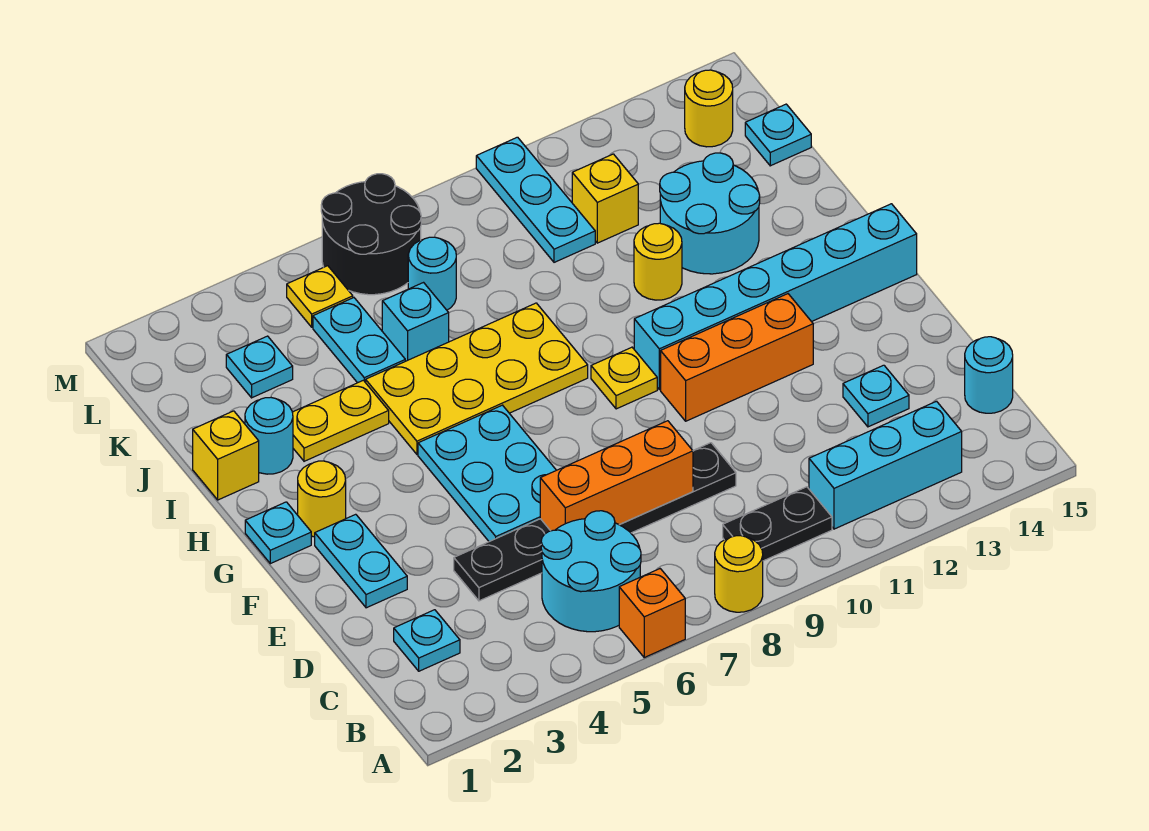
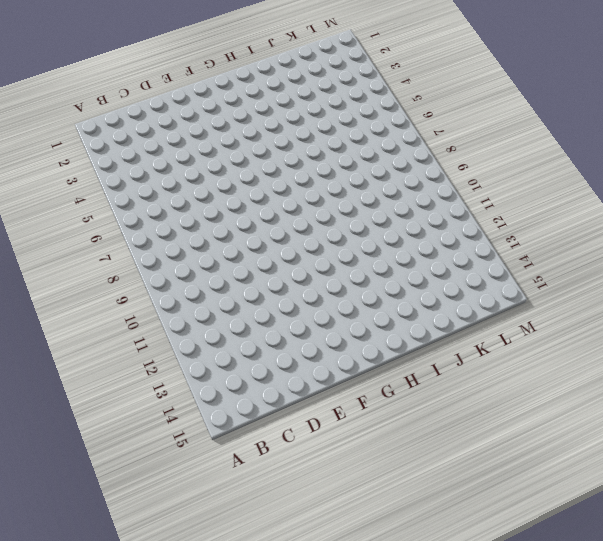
none -> orange brick A6 level 1
none -> yellow round brick A8 level 1
none -> cyan round brick B5:C6 level 1
none -> black plate B9:B10 level 1

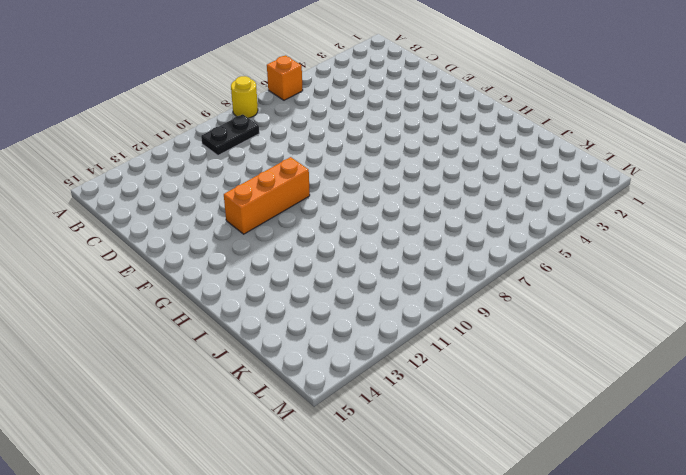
none -> cyan round brick B5:C6 level 1
none -> cyan brick B11:B13 level 1
none -> cyan plate C2 level 1
none -> cyan round brick C15 level 1

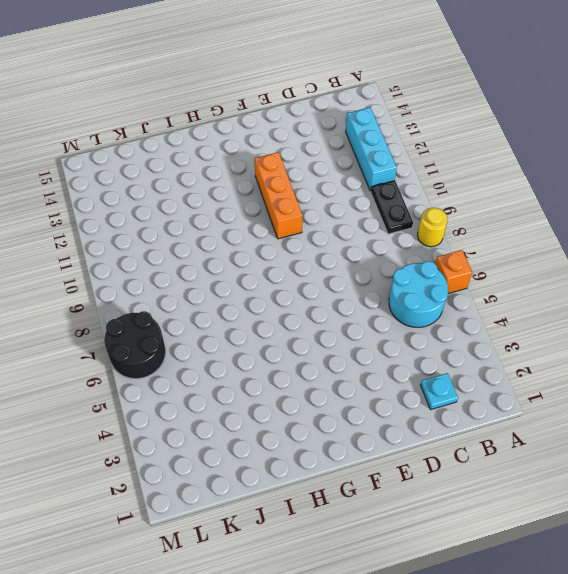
none -> cyan round brick C15 level 1
none -> black plate D4:D9 level 1
none -> cyan plate D13 level 1
none -> cyan plate E2:F2 level 1

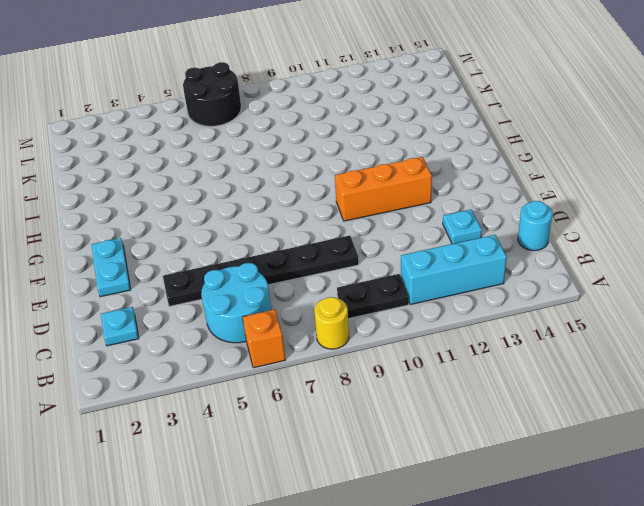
none -> cyan plate E5:G6 level 1
none -> cyan plate G1 level 1
none -> yellow round brick G2 level 1
none -> yellow plate G9 level 1

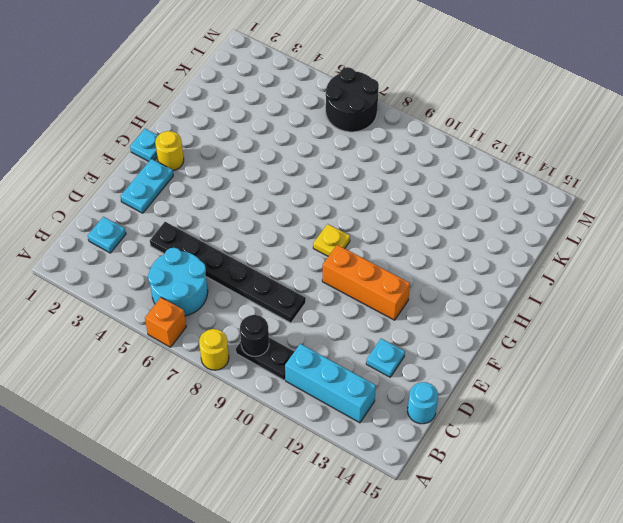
black round brick B9 level 2 -> none
none -> cyan plate E5:G6 level 1
none -> cyan brick G10:G15 level 1
none -> yellow plate H5:I8 level 1
none -> yellow brick I1 level 1

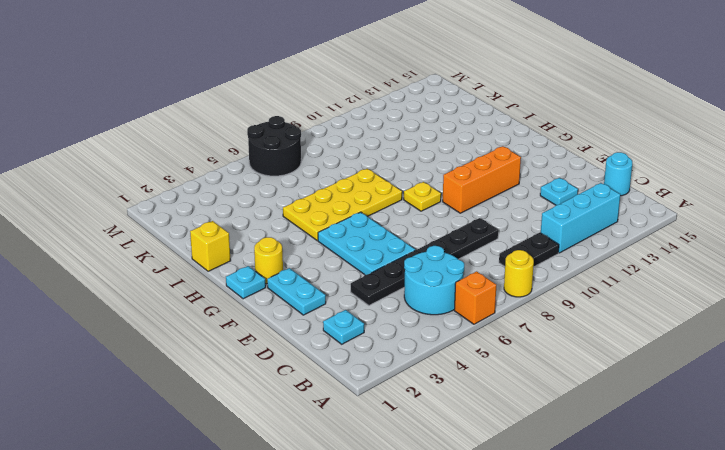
none -> cyan brick G10:G15 level 1
none -> cyan round brick I2 level 1
none -> yellow plate I3:I4 level 1
none -> yellow round brick I11 level 1

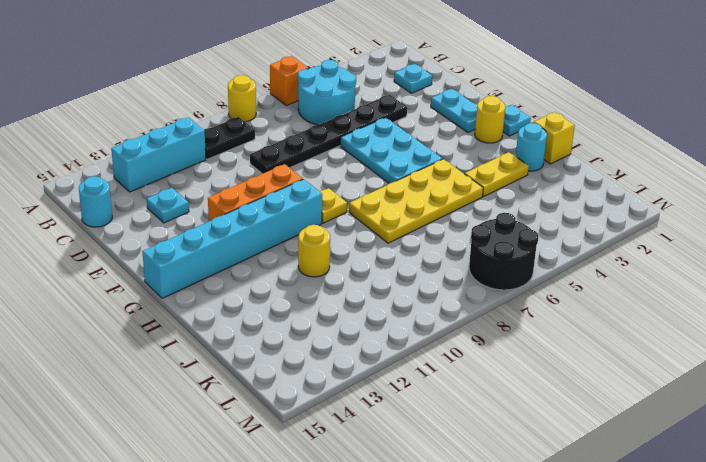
none -> cyan round brick I12:J13 level 1
none -> cyan plate J5:K5 level 1
none -> cyan brick J6 level 1
none -> cyan plate K3 level 1

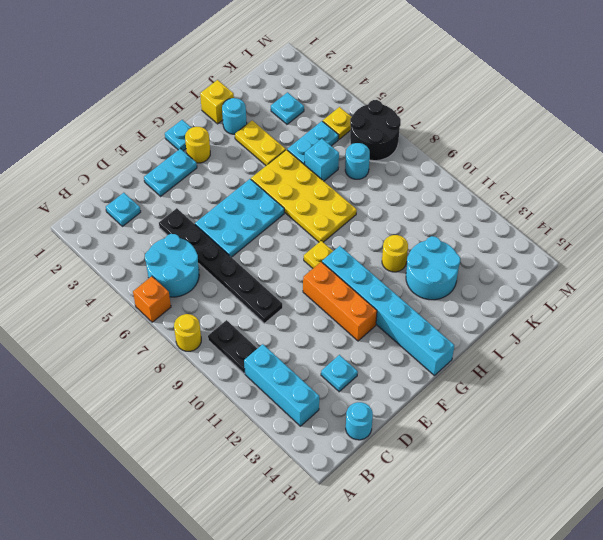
none -> cyan plate K10:M10 level 1
none -> yellow brick K11 level 1
none -> cyan plate K15 level 1
none -> yellow round brick L14 level 1

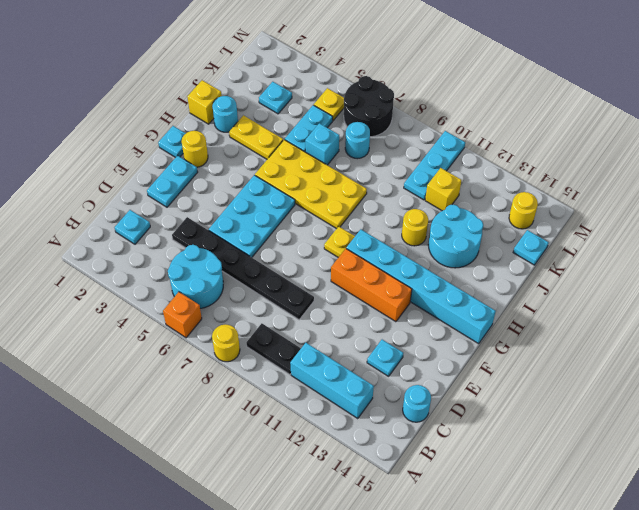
none -> orange brick D6:D8 level 2

